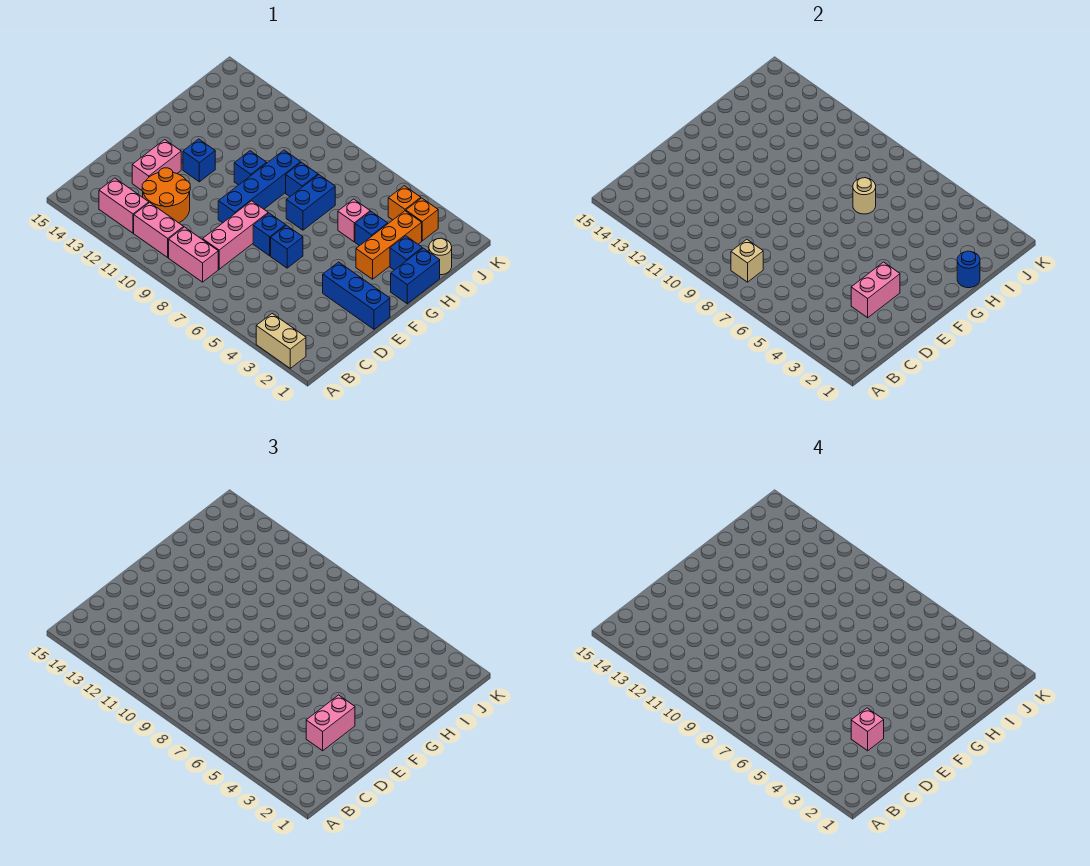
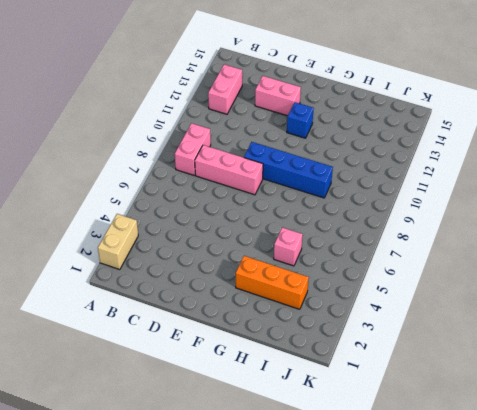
none -> pink brick B10:B11 level 1
none -> orange round brick C11:D12 level 1
none -> blue brick E1:E3 level 1

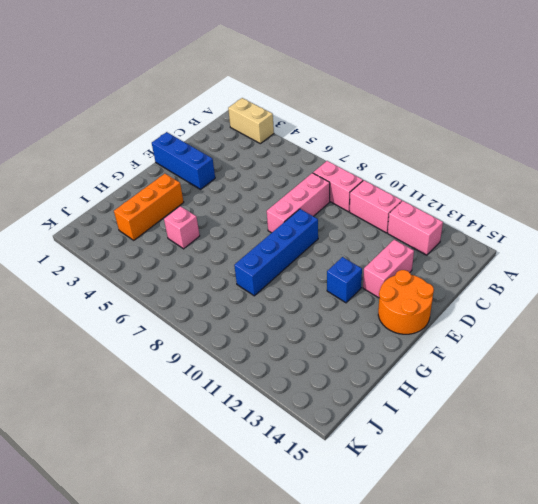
orange round brick E14:F15 level 1 -> orange round brick C11:D12 level 1
none -> blue brick E6 level 1
none -> blue brick E7 level 1
none -> blue brick G1:H1 level 1

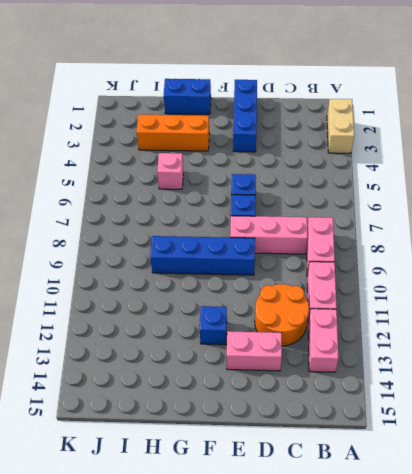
none -> blue brick G7:H7 level 1
none -> blue brick G10 level 1
none -> blue brick H2 level 1

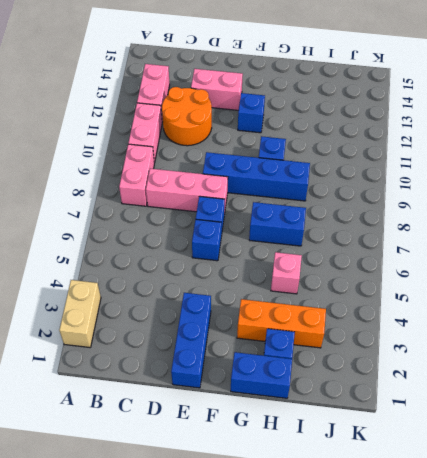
none -> blue brick H4 level 1
none -> blue brick H8 level 1
none -> tan round brick I1 level 1

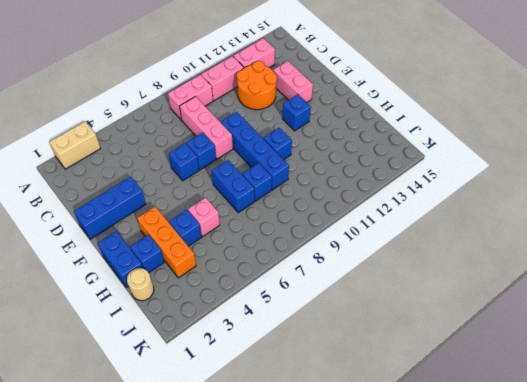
none -> orange brick J3 level 1
none -> orange brick J4 level 1
none -> tan brick B8 level 2

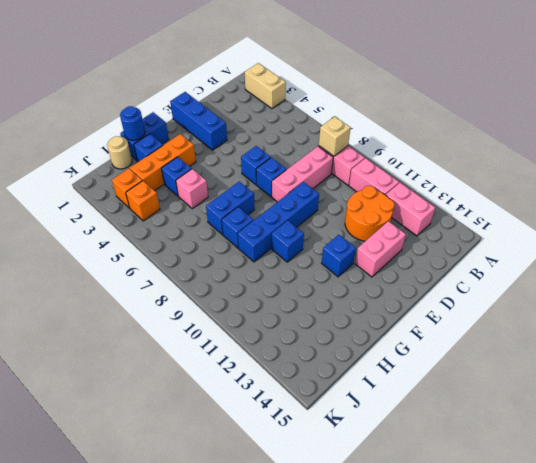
none -> pink brick D3:E3 level 2
none -> tan round brick H7 level 2
none -> pink brick D3:E3 level 3

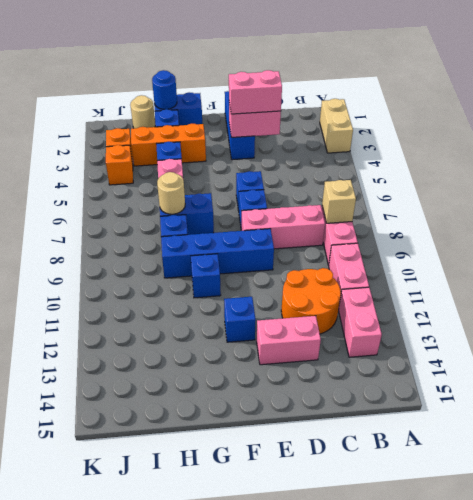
none -> pink brick D3 level 4

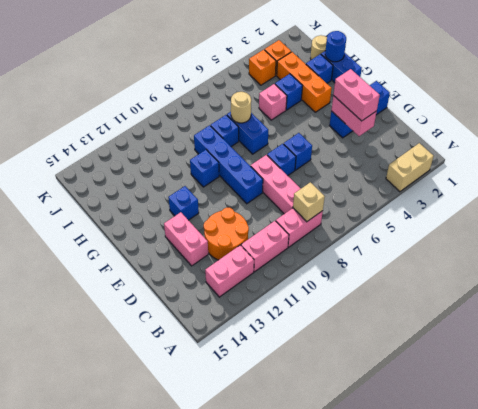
none -> pink brick D3 level 4

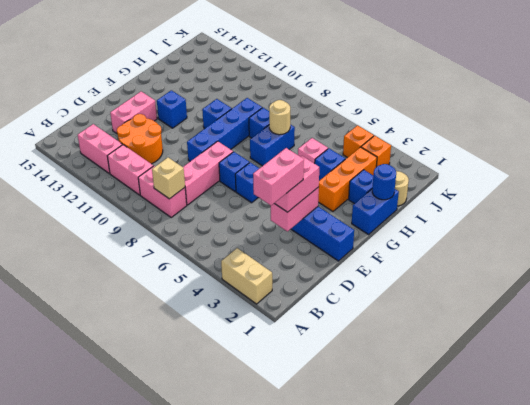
pink brick C3:D3 level 4 -> pink brick D3 level 4

